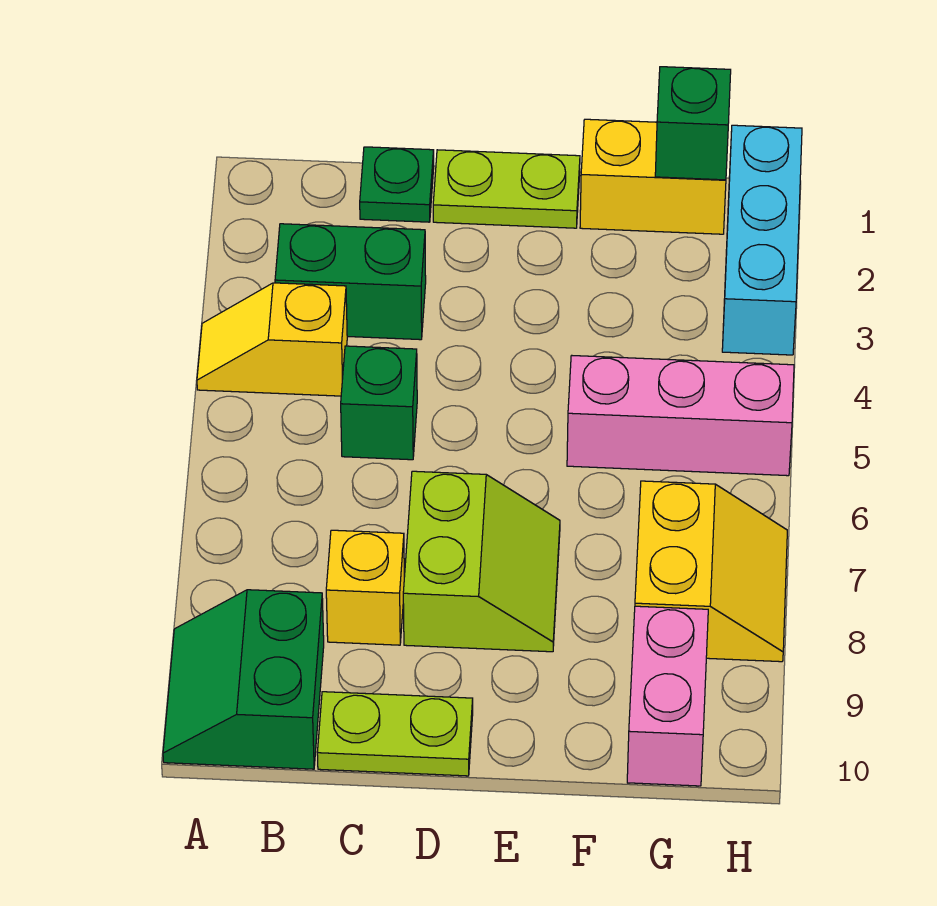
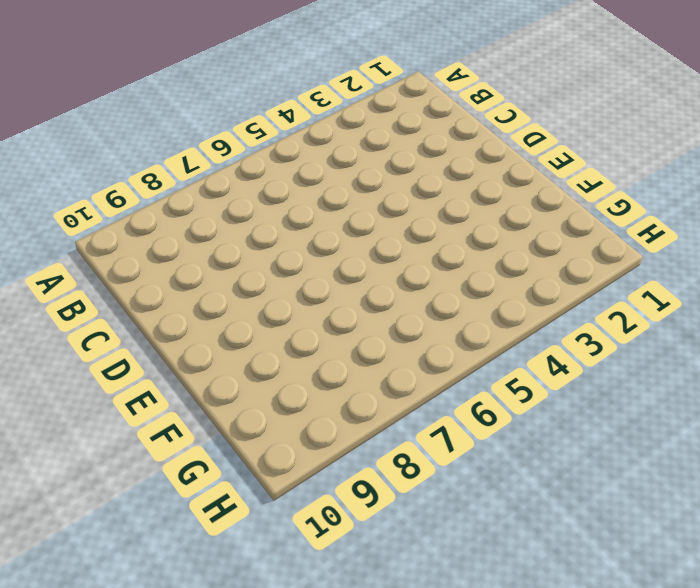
none -> yellow slope A4:B4 level 1 top B
none -> green slope A9:B10 level 1 top B
none -> green brick B3:C3 level 1

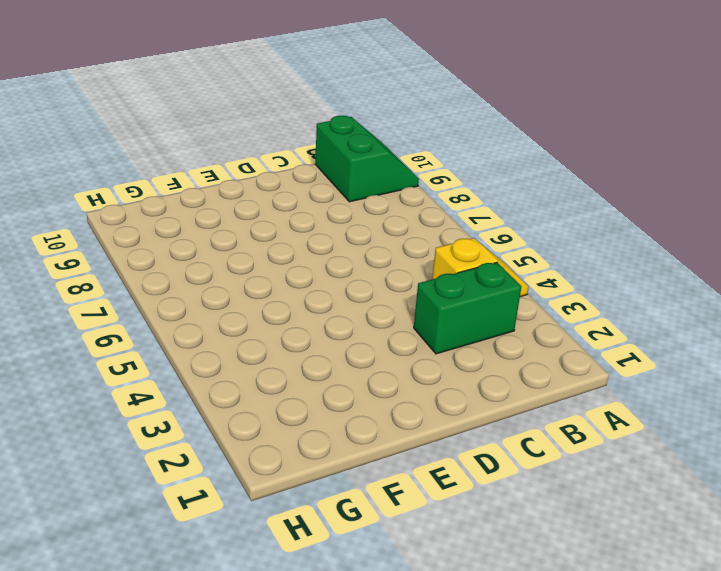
none -> green plate C1 level 1
none -> green brick C5 level 1
none -> yellow brick C8 level 1

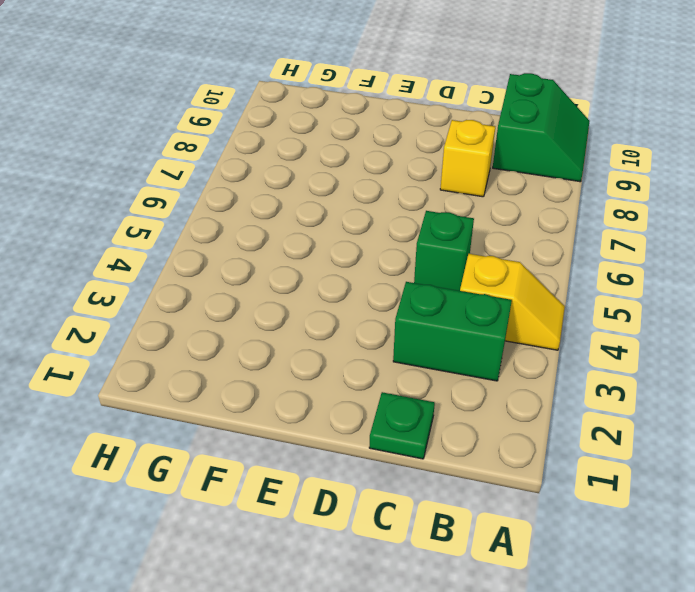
none -> lime plate C10:D10 level 1
none -> lime plate D1:E1 level 1
none -> lime slope D7:E8 level 1 top D

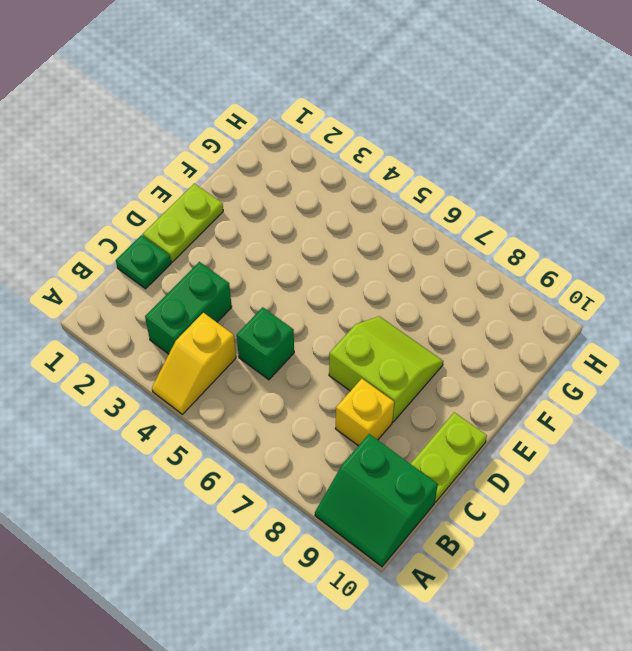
none -> yellow brick F1:G1 level 1
none -> pink brick F5:H5 level 1
none -> yellow slope G7:H8 level 1 top G

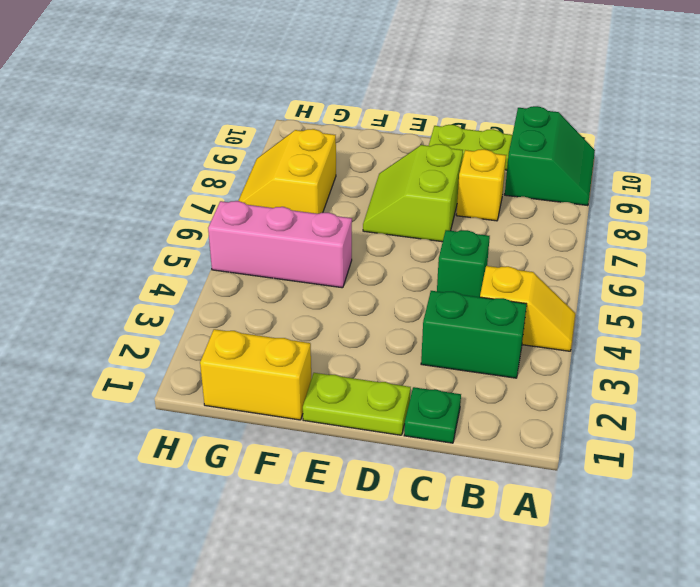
none -> pink brick G9:G10 level 1
none -> cyan brick H1:H3 level 1
none -> green brick G1 level 2

